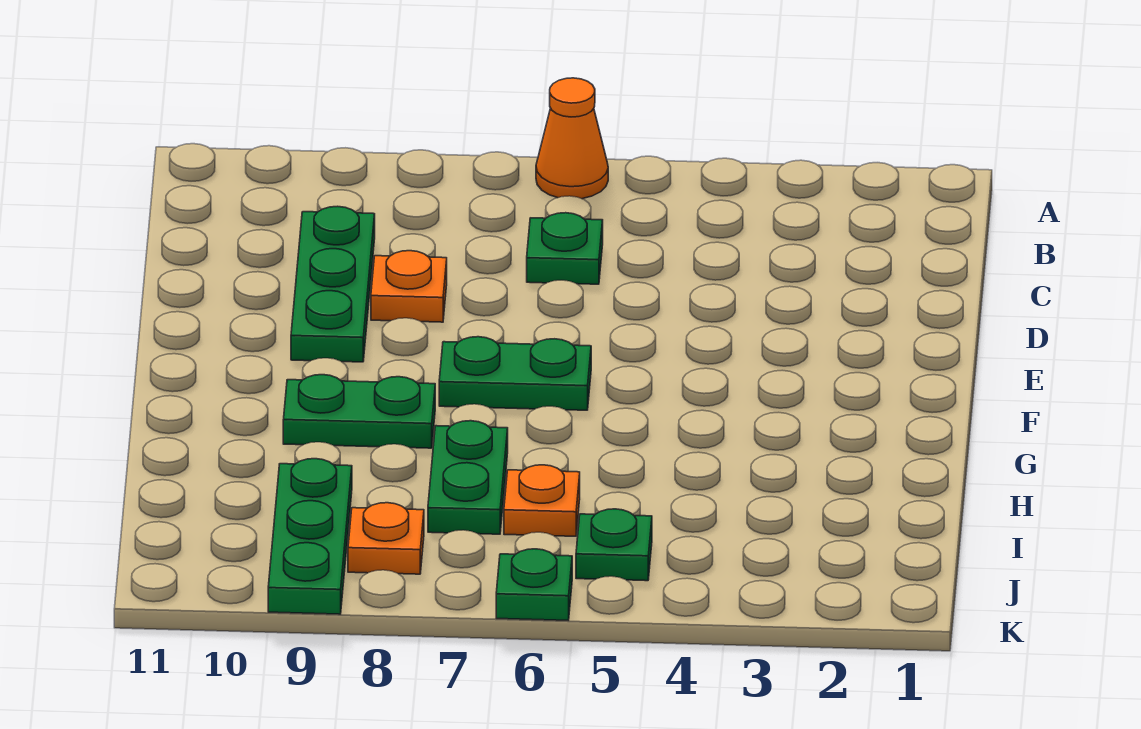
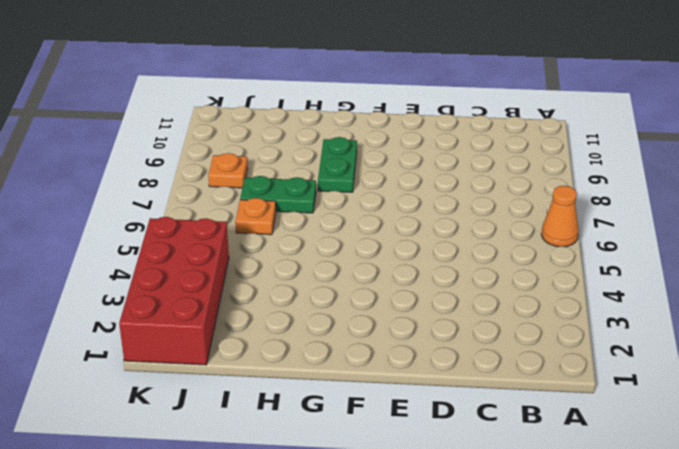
red brick J1:K4 level 1 -> none
none -> green plate C6 level 1
none -> green plate C9:E9 level 1
none -> orange plate D8 level 1

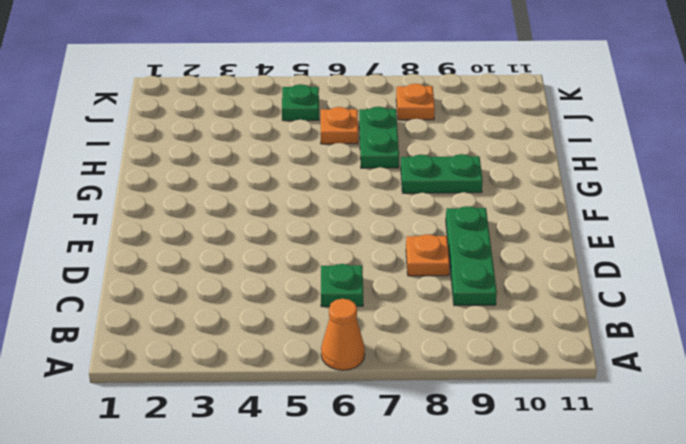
none -> green plate F6:F7 level 1
none -> green plate I9:K9 level 1
none -> green plate K6 level 1

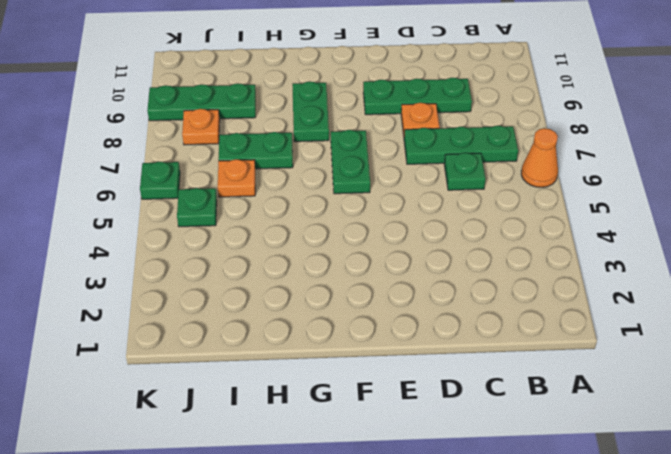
green plate B7:D7 level 1 -> none

